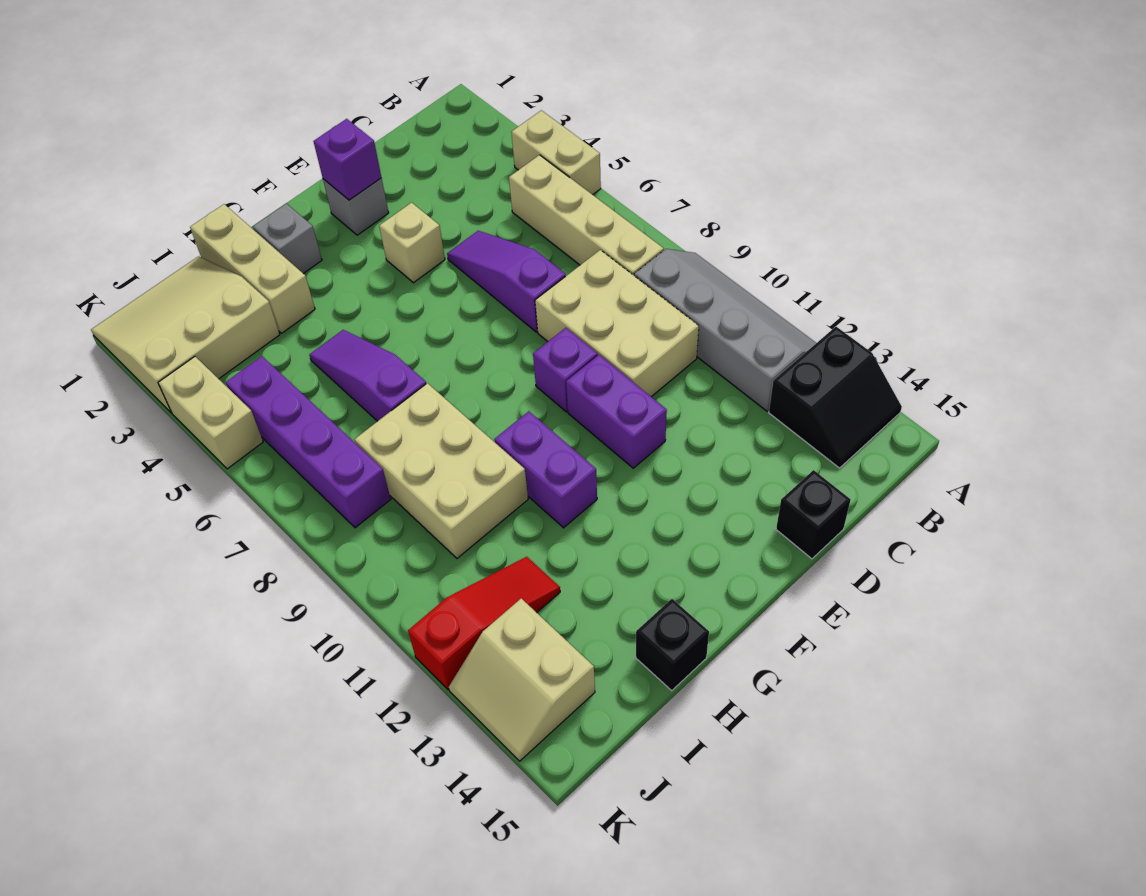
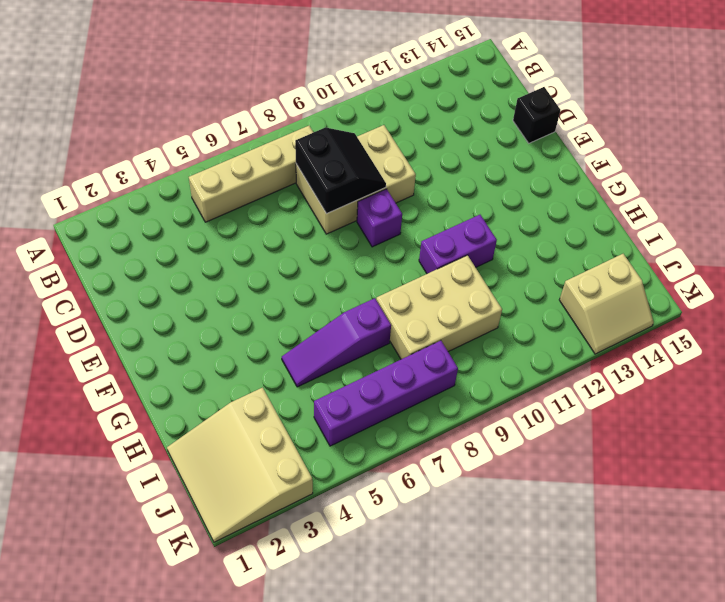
black slope C8:D9 level 2 top 8 -> black slope A13:B14 level 1 top 13
none -> tan brick A4:A5 level 1
none -> grey slope A9:B12 level 1 top B
none -> purple slope D5:D7 level 1 top 7

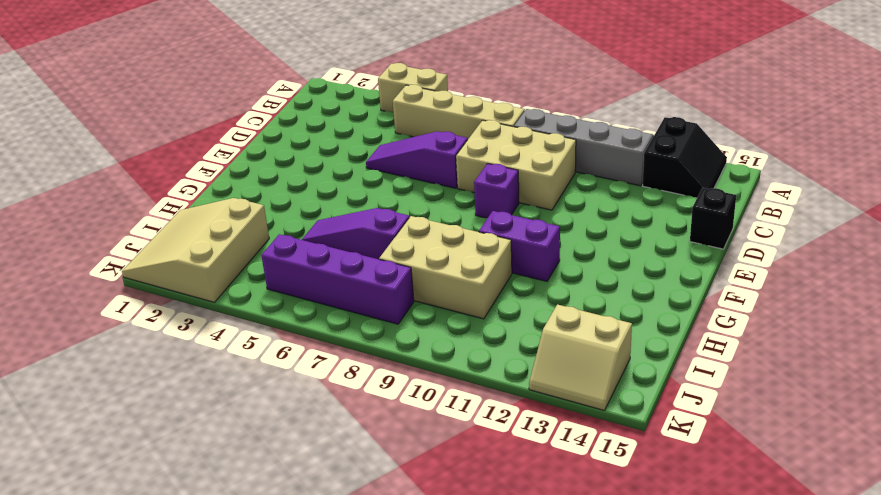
none -> grey brick E2 level 1
none -> tan brick E4 level 1
none -> purple brick E10:E11 level 1

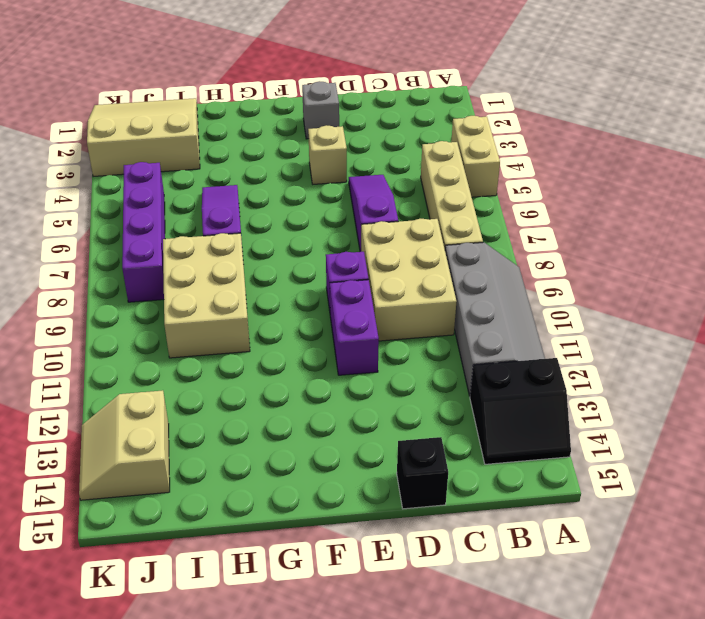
none -> grey brick G2 level 1
none -> purple brick G10:G11 level 1
none -> tan brick H1:H3 level 1

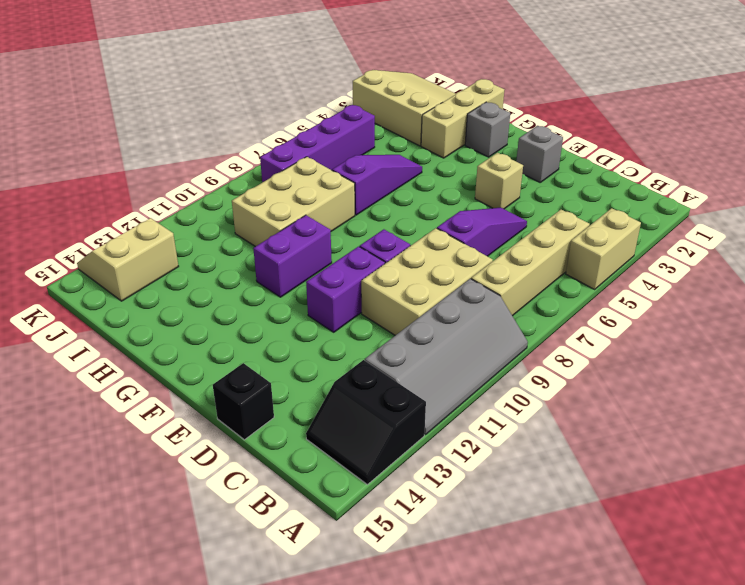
none -> black brick H15 level 1
none -> red slope I12:K12 level 1 top K
none -> tan brick K4:K5 level 1

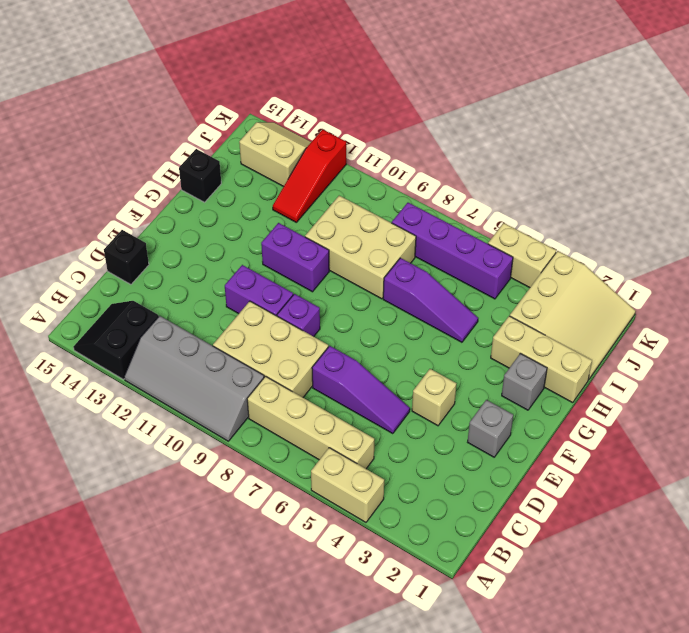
none -> purple brick E2 level 2

